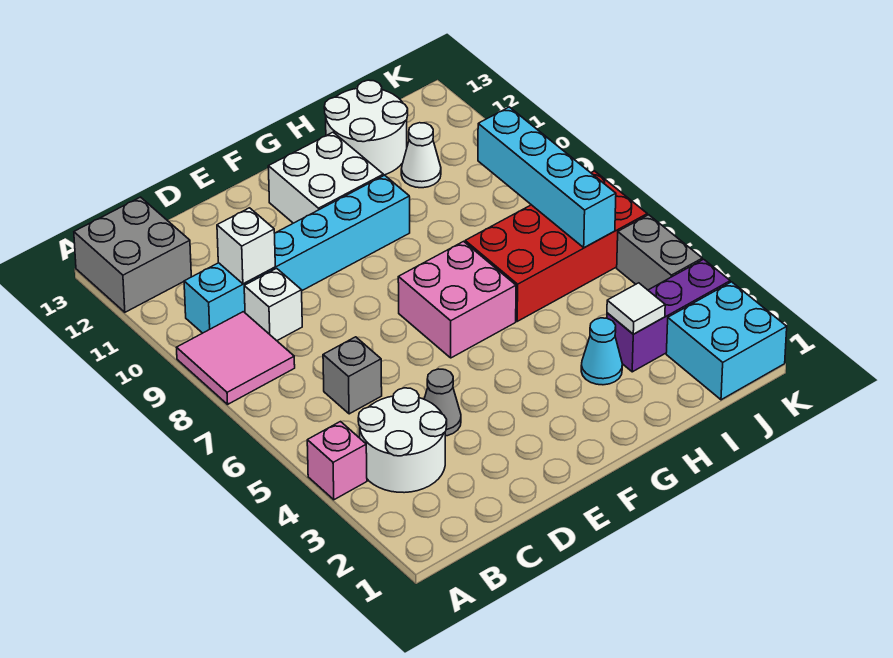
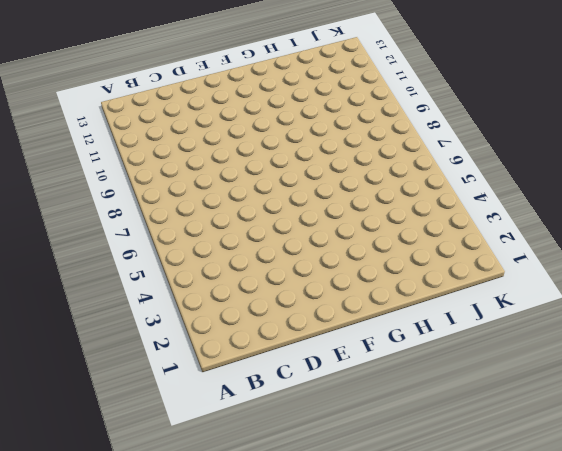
none -> pink brick A4 level 1
none -> pink tile A8:B9 level 1
none -> grey brick A12:B13 level 1

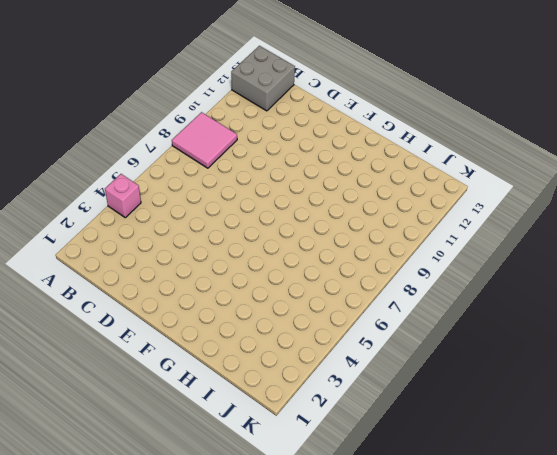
none -> white round brick B3:C4 level 1
none -> cyan brick B10:G10 level 1
none -> grey brick C6 level 1

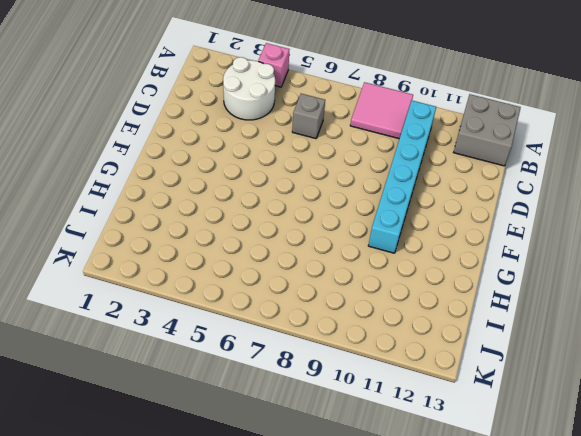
none -> white brick C9 level 1
none -> grey cone D4 level 1
none -> pink brick F6:G7 level 1

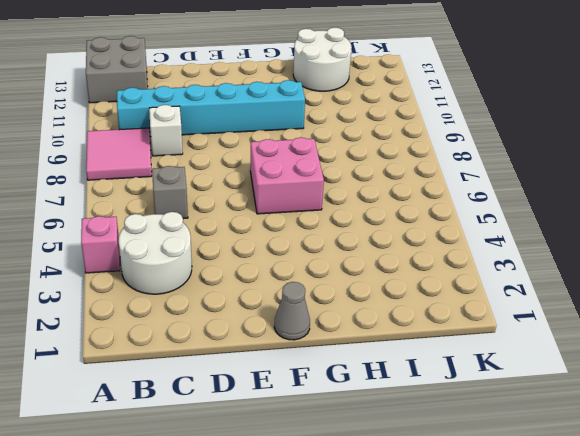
grey cone F1 level 1 -> grey cone D4 level 1
none -> white brick F11:G12 level 1
none -> cyan cone H3 level 1
none -> red brick H6:K7 level 1

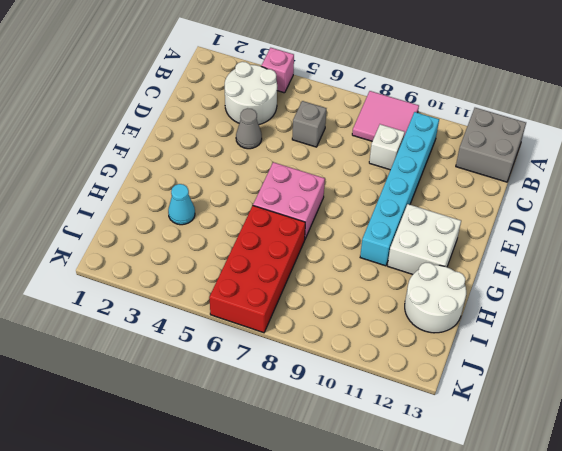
none -> purple brick I3:K3 level 1
none -> white cone I11 level 1
none -> cyan brick J1:K2 level 1

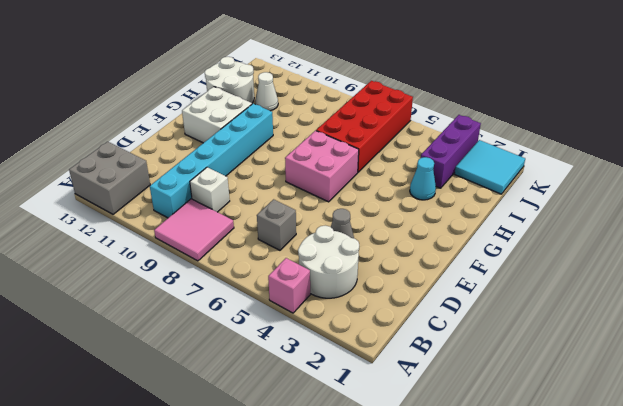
cyan tile J1:K2 level 1 -> cyan brick J1:K2 level 1
none -> grey brick K4:K5 level 1
none -> white brick C10 level 2
none -> white tile I3 level 2

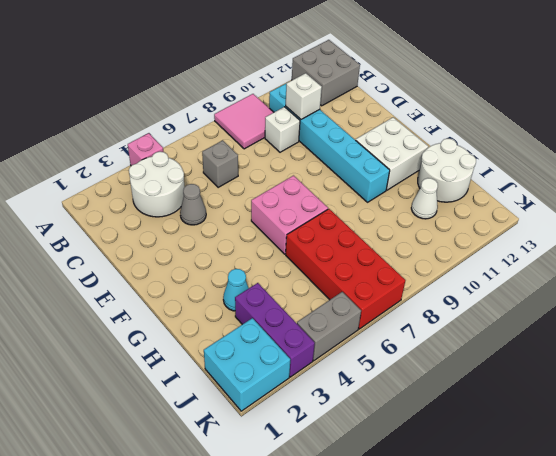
none -> white tile I3 level 2
none -> cyan brick J6:J9 level 2

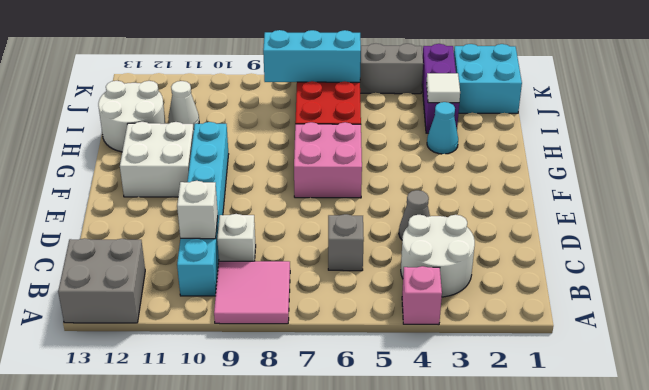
cyan brick J6:J8 level 2 -> cyan brick J6:J9 level 2

